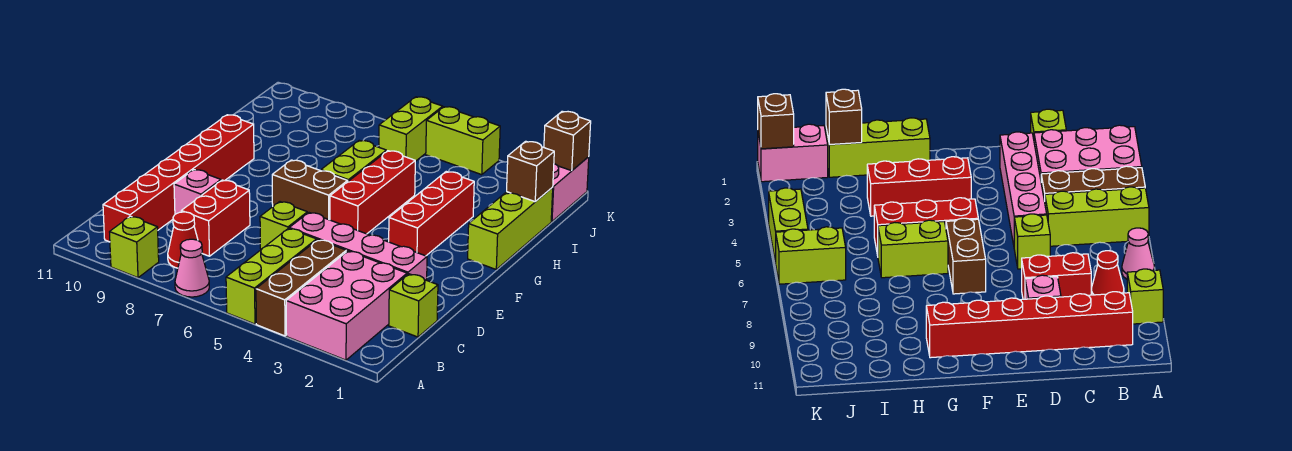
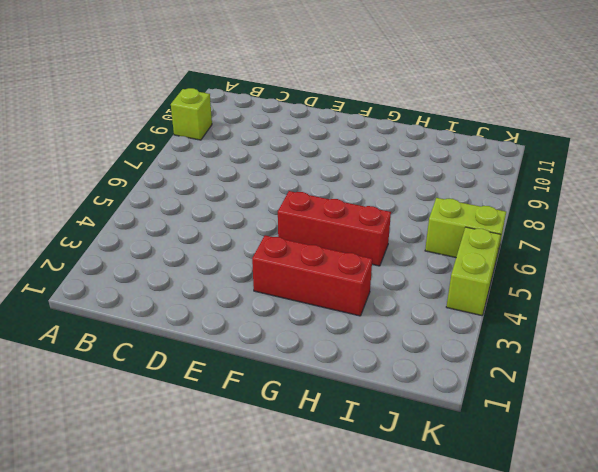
none -> pink brick A2:C3 level 1
none -> brown brick A4:C4 level 1
none -> lime brick A5:C5 level 1

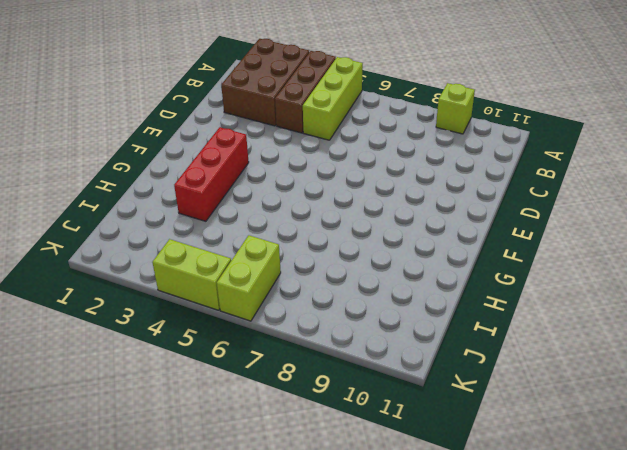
brown brick A2:C3 level 1 -> pink brick A2:C3 level 1
none -> pink cone A7 level 1
none -> red cone B8 level 1
none -> red brick B10:G10 level 1

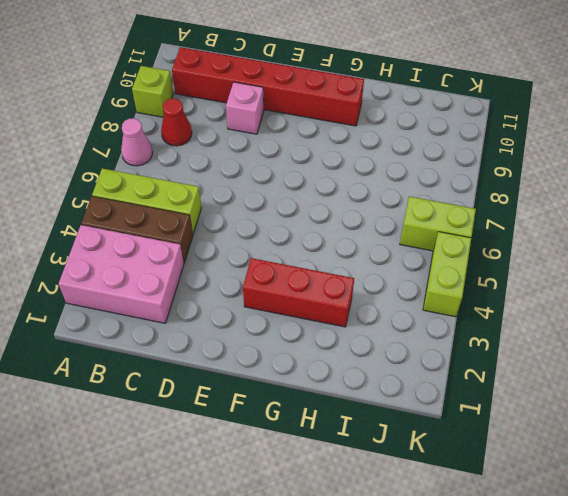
none -> lime brick C1 level 1
none -> red brick C8:D8 level 1
none -> pink brick D2:D5 level 1

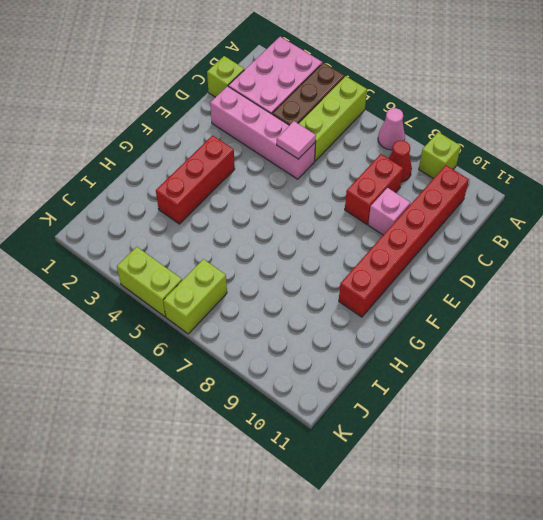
pink tile D5 level 2 -> none
none -> lime brick D6 level 1
none -> red brick F5:H5 level 1
none -> brown brick F6:F7 level 1

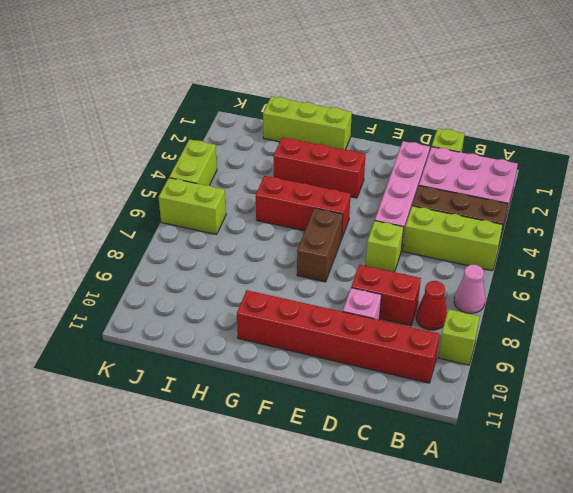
none -> lime brick G6:H6 level 1
none -> pink brick J1:K1 level 1
none -> brown brick I1 level 2

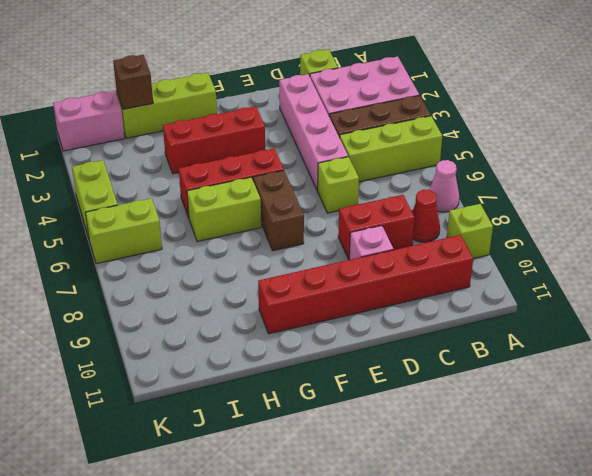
none -> brown brick K1 level 2

